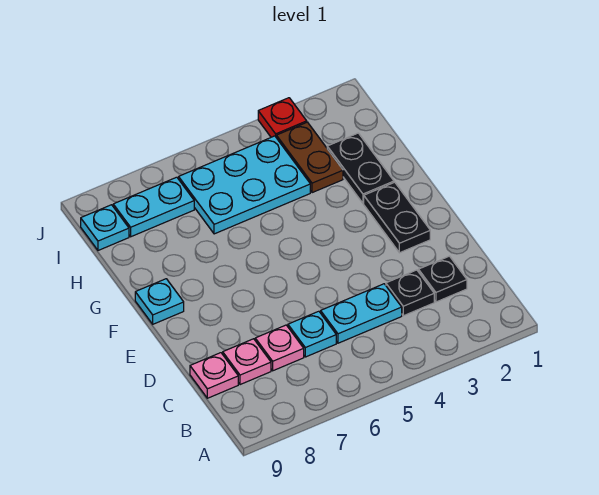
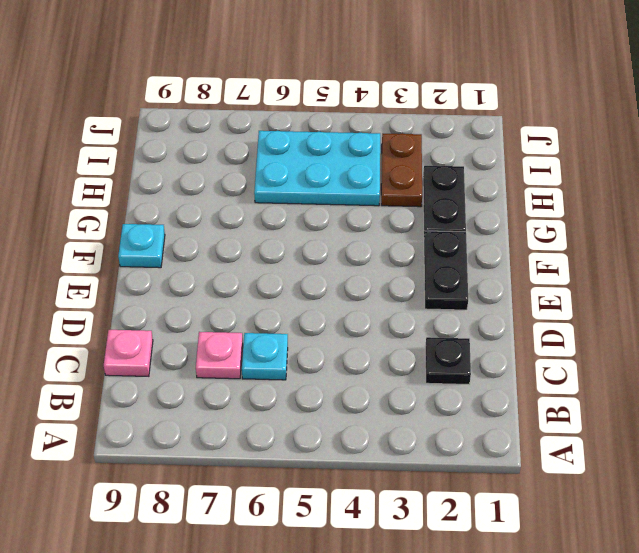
none -> black plate C3 level 1
none -> cyan plate C4:C5 level 1
none -> pink plate C8 level 1

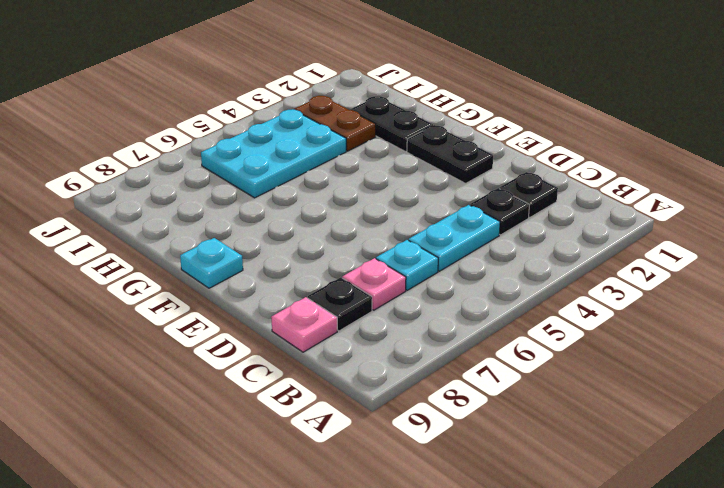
black plate C8 level 1 -> pink plate C8 level 1
none -> cyan plate I7:I8 level 1
none -> cyan plate I9 level 1
none -> red plate J3 level 1

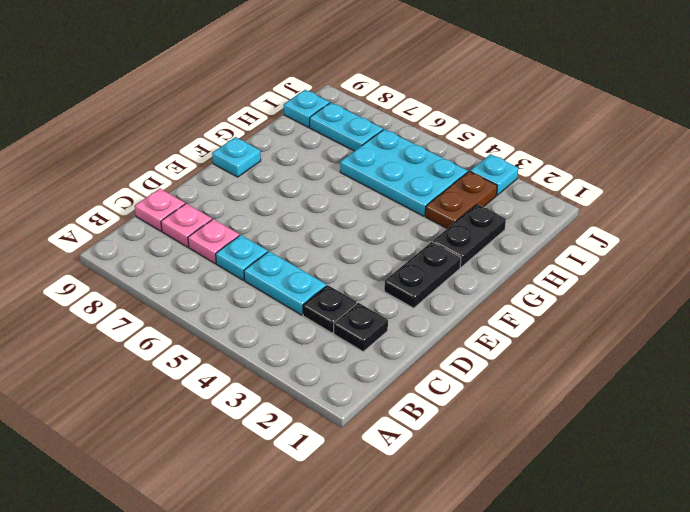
cyan plate J3 level 1 -> red plate J3 level 1

